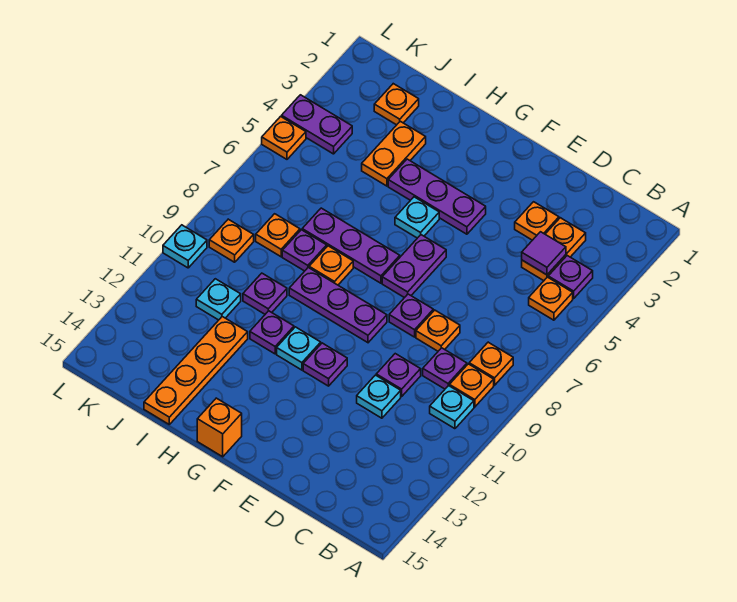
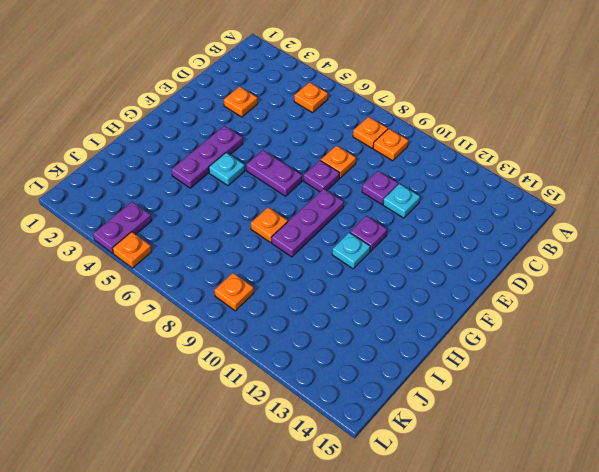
none -> purple plate B4 level 1
none -> cyan plate B10 level 1
none -> orange plate C3:C4 level 1
none -> purple plate C9 level 1

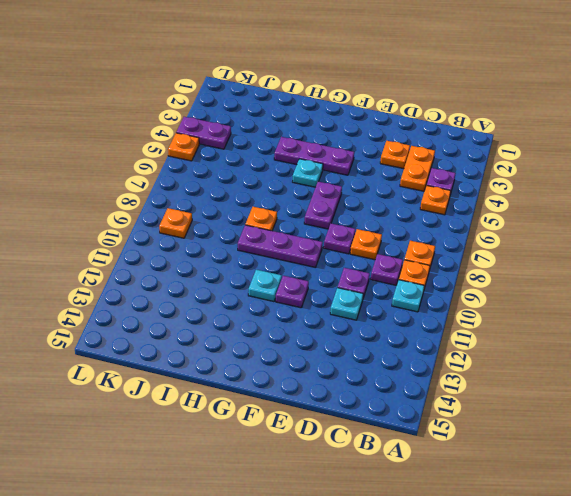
none -> purple plate G7:I7 level 1
none -> orange brick G15 level 1
none -> purple plate H11 level 1
none -> orange plate I3:I4 level 1

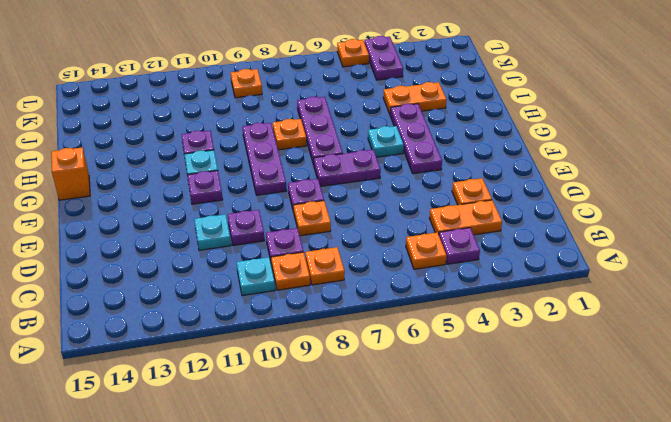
none -> purple plate I8 level 1
none -> purple plate I10 level 1
none -> orange plate I12:I15 level 1
none -> orange plate J2 level 1

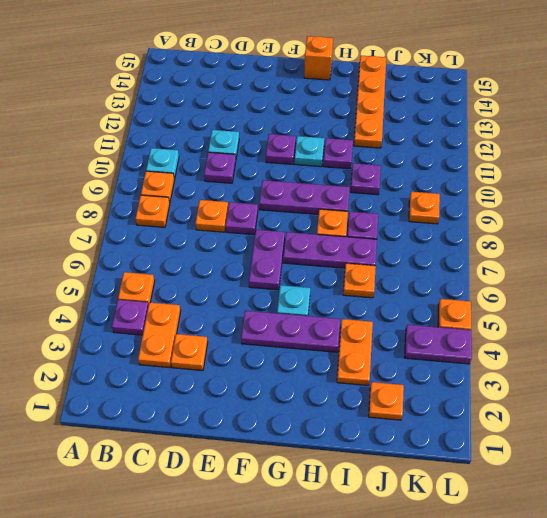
orange plate I6 level 1 -> orange plate J8 level 1
none -> purple plate C9 level 1
none -> cyan plate J11 level 1
none -> cyan plate L10 level 1
none -> purple tile C4 level 2

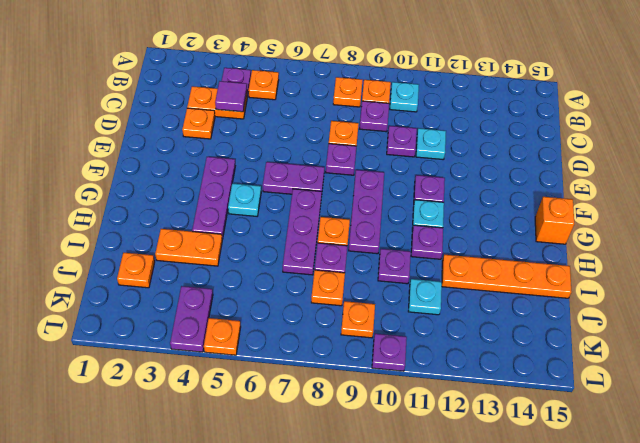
purple plate L10 level 1 -> cyan plate L10 level 1

